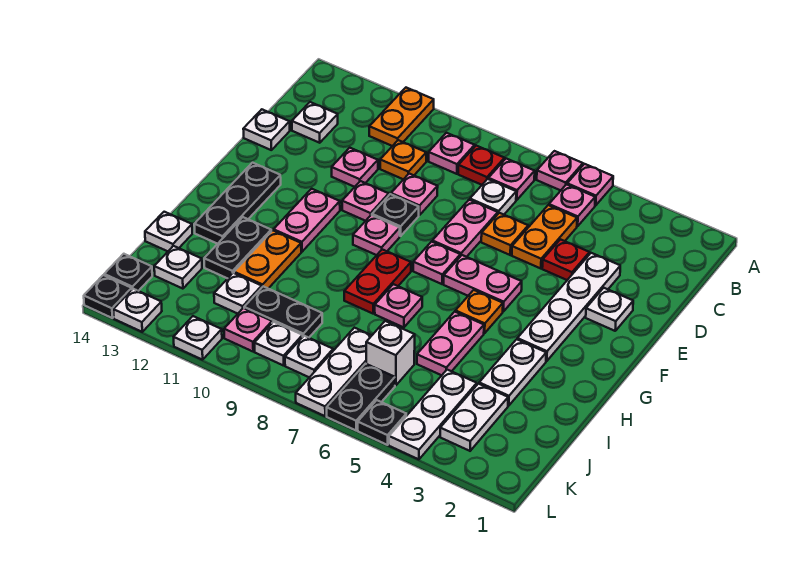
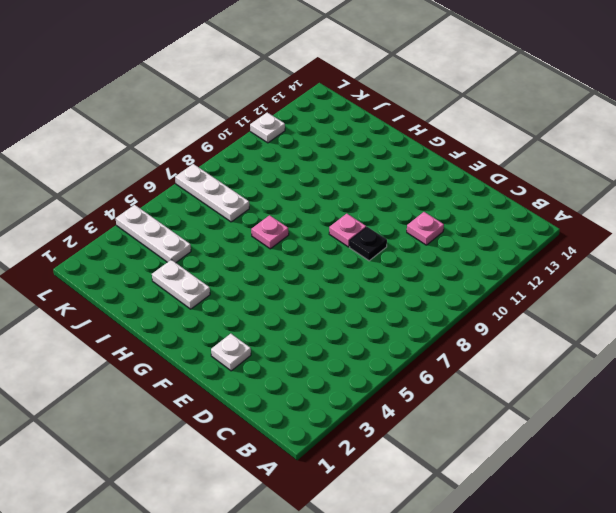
none -> pink plate A5 level 1
none -> pink plate A6 level 1
none -> orange plate A11:B11 level 1
none -> pink plate B5 level 1

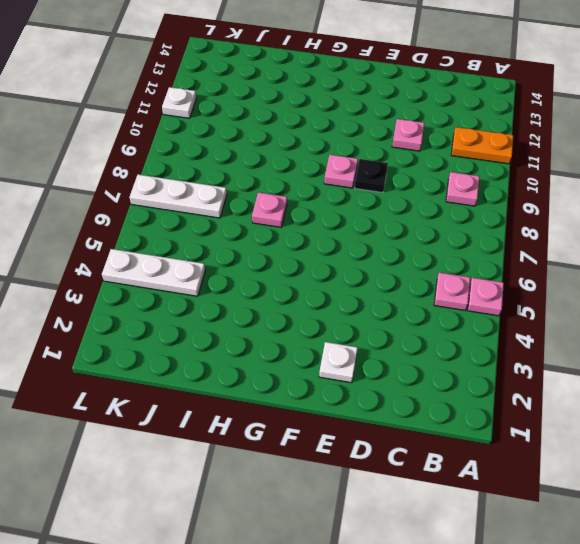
none -> pink plate A6 level 1
none -> pink plate B7 level 1
none -> red plate B8 level 1
none -> orange plate C5:D5 level 1

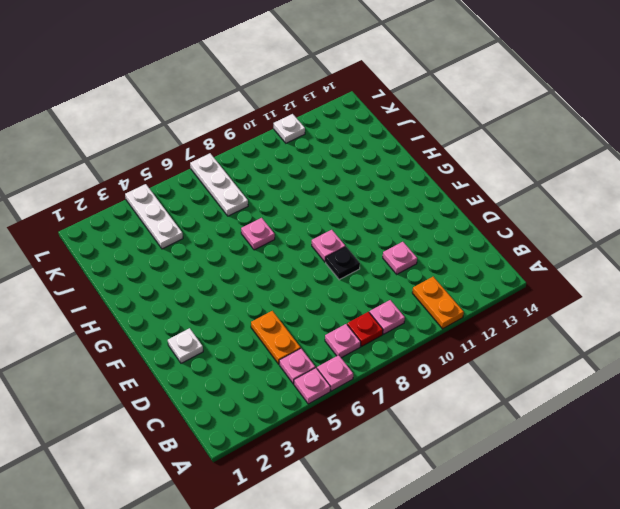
none -> white plate C7 level 1
none -> orange plate C10 level 1
none -> white plate C13 level 1
none -> white plate D3:G3 level 1

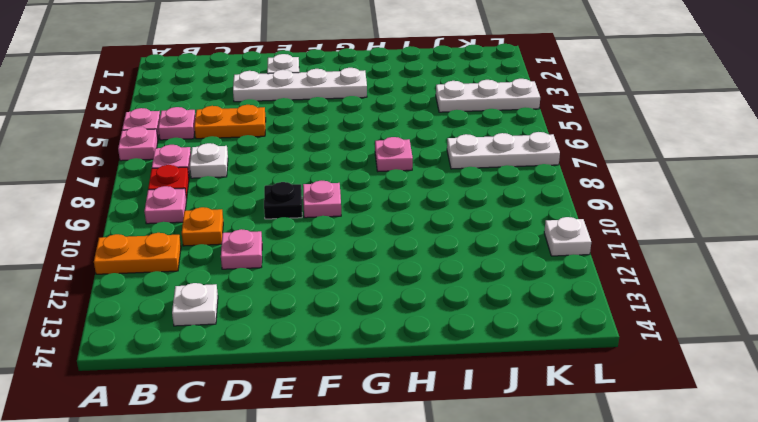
none -> red plate D4 level 1
none -> orange plate D6 level 1
none -> pink plate D7:E7 level 1
none -> pink plate D9 level 1

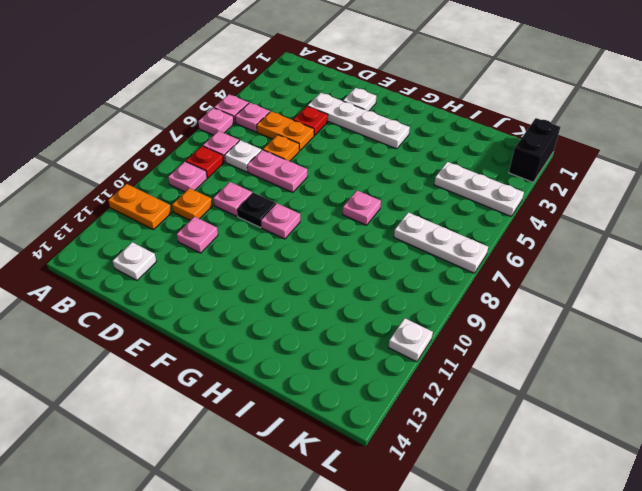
black brick L1:L2 level 1 -> none
none -> white plate D14 level 1
none -> pink plate E10 level 1
none -> pink plate F5:F6 level 1
none -> pink plate F7 level 1

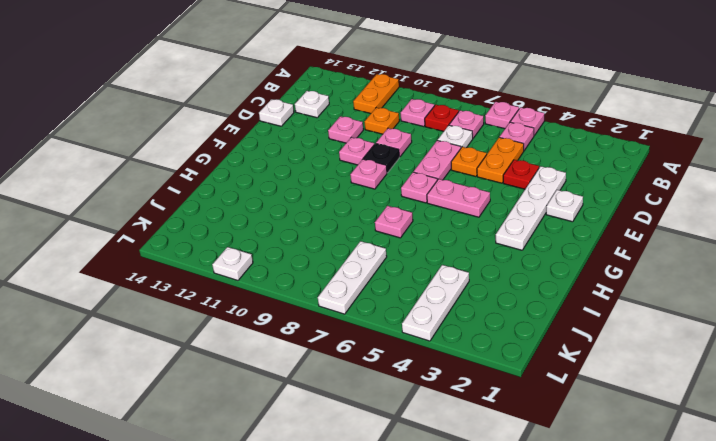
none -> pink plate F11:G11 level 1
none -> black plate F13:H13 level 1
none -> orange plate G5 level 1
none -> red plate G8:H8 level 1

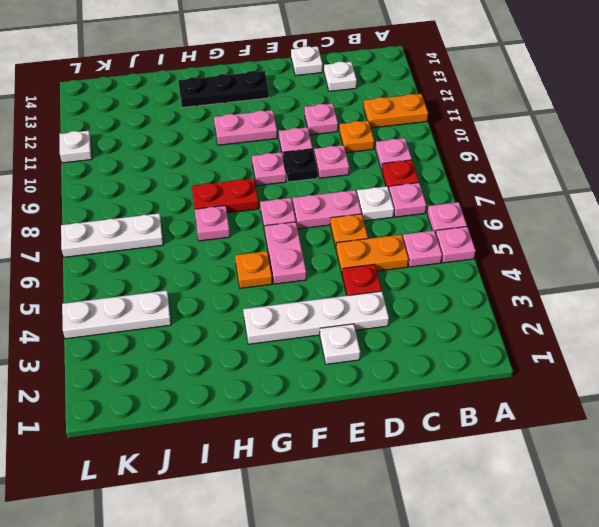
none -> white plate H3:I3 level 1
none -> pink plate H5:I5 level 1
none -> orange plate H11:I11 level 1
none -> black plate H12:I12 level 1

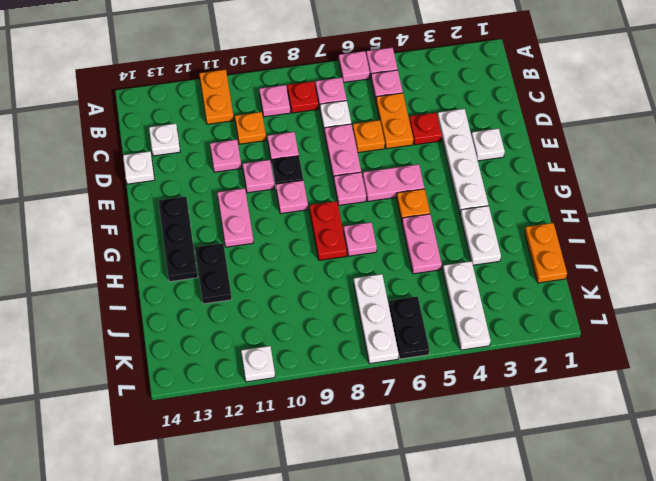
orange plate I1:J1 level 1 -> orange plate H11:I11 level 1
none -> white plate I14 level 1
none -> white plate J3:K3 level 1
none -> white brick J6 level 1
none -> black plate J9:J10 level 1

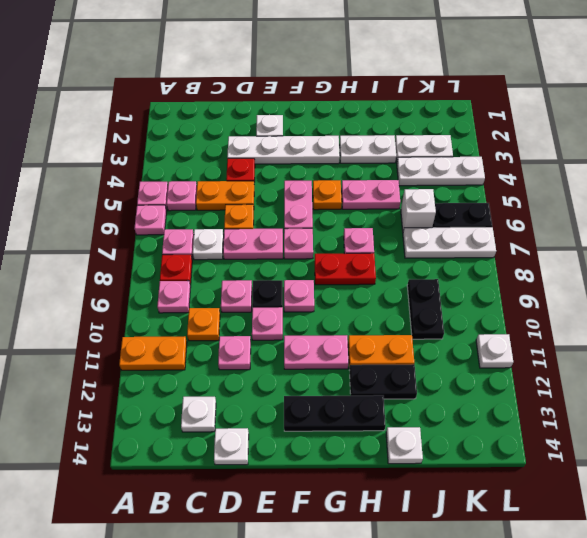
none -> white plate J11 level 1
none -> white plate J13 level 1
none -> white plate K8 level 1
none -> white plate K9 level 1

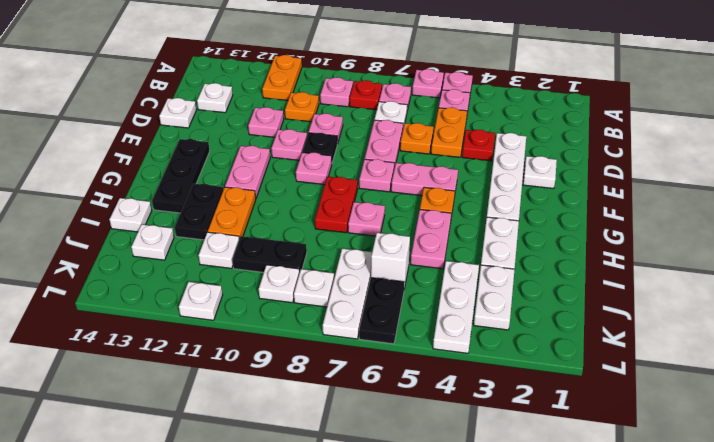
none -> pink plate K10 level 1
none -> black plate K14 level 1
none -> black plate L5 level 1
none -> white plate L13 level 1

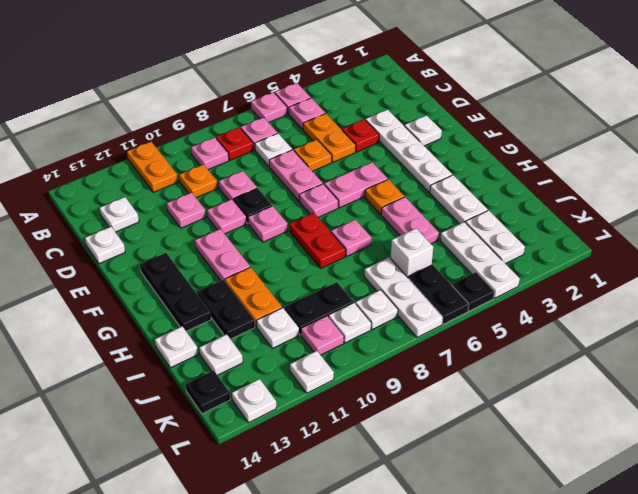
none -> black plate L14 level 1

